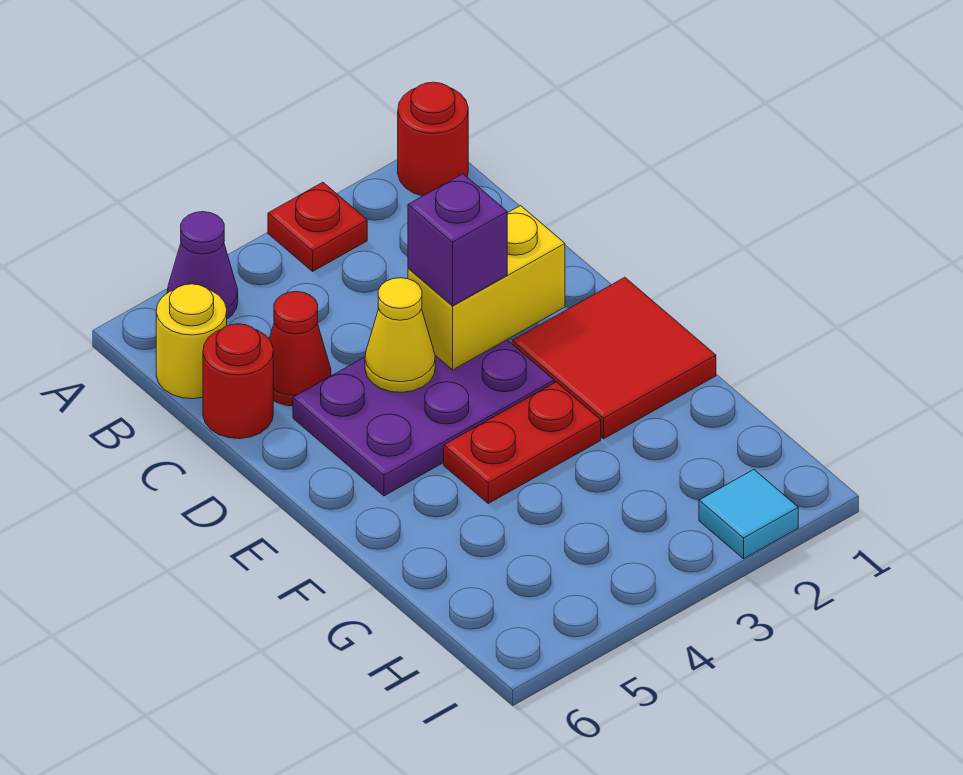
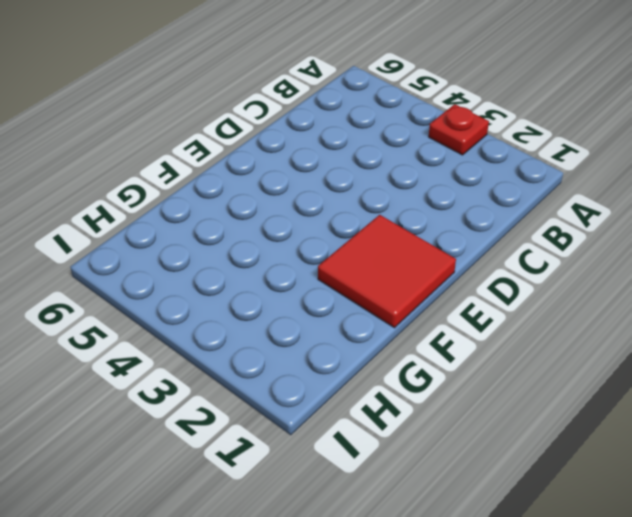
none -> red round brick A1 level 1
none -> purple cone A5 level 1
none -> yellow round brick B6 level 1

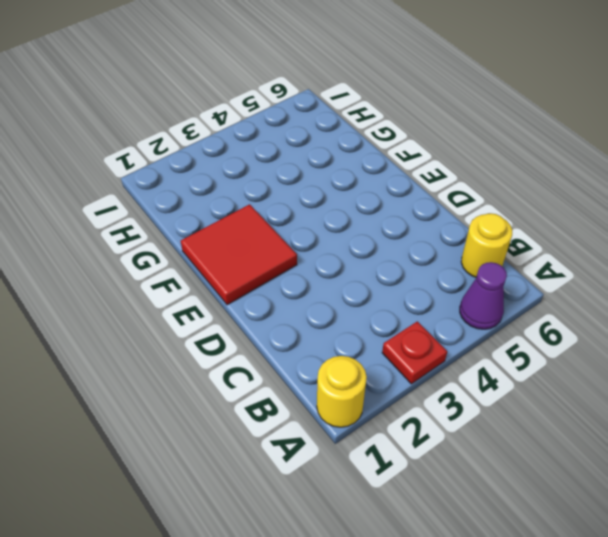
yellow round brick A1 level 1 -> red round brick A1 level 1
none -> red cone C5 level 1
none -> red round brick C6 level 1
none -> purple plate D3:E5 level 1

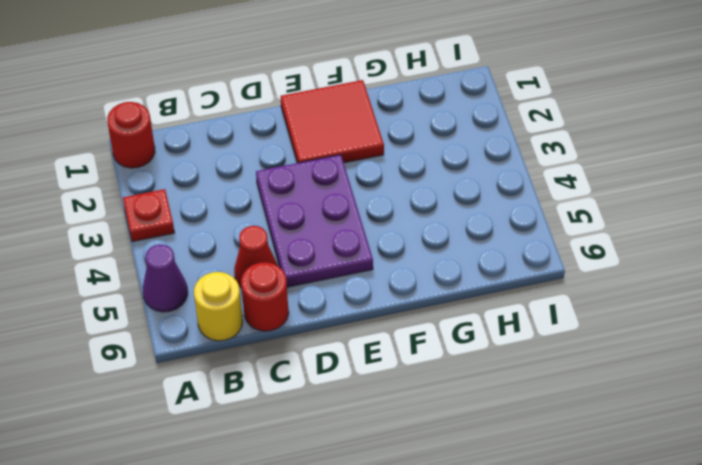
none -> red plate F3:F4 level 1
none -> cyan tile I2 level 1
none -> yellow brick D2:D3 level 2

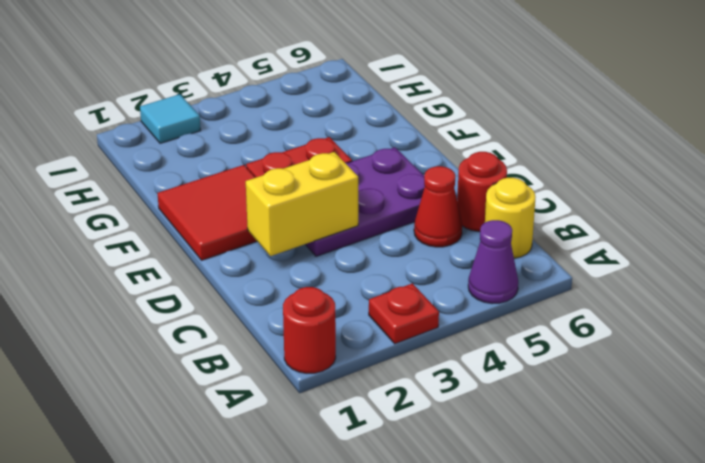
none -> yellow cone D4 level 2
none -> purple brick D3 level 3

